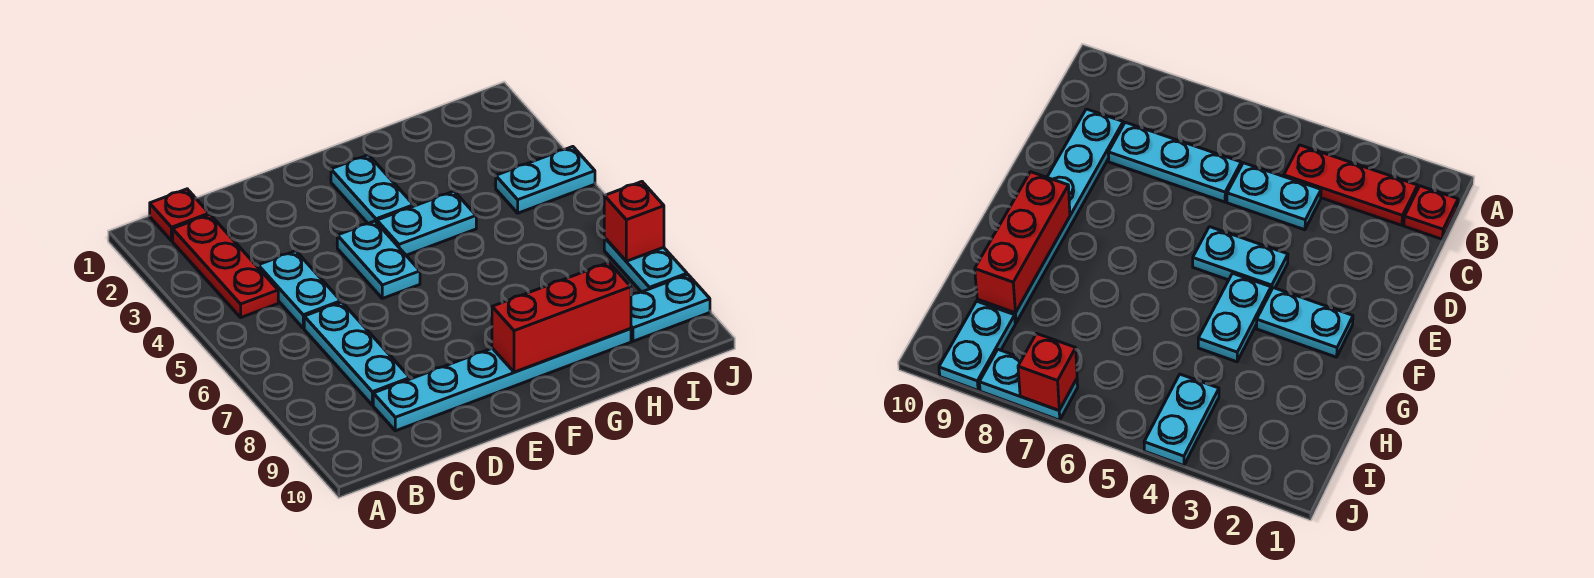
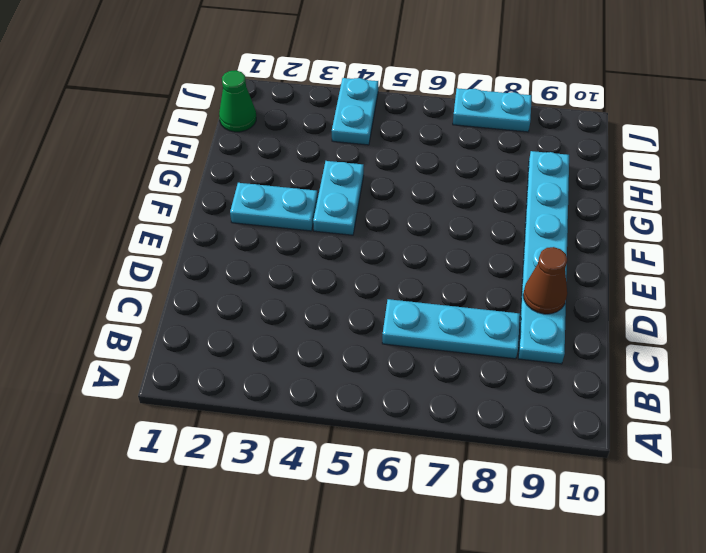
brown cone D9 level 2 -> none
green cone I1 level 1 -> none
none -> red plate B1 level 1
none -> red plate B2:B4 level 1
none -> cyan plate C4:C5 level 1

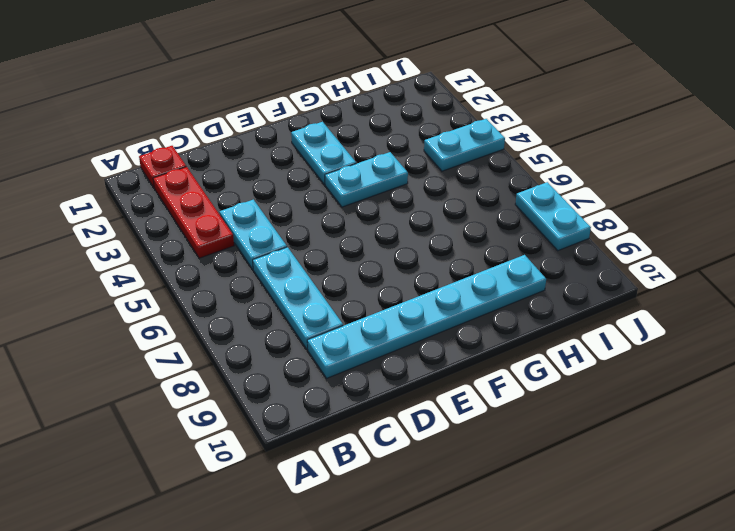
none -> cyan plate E4:E5 level 1
none -> cyan plate I9:J9 level 1
none -> red brick F9:H9 level 2

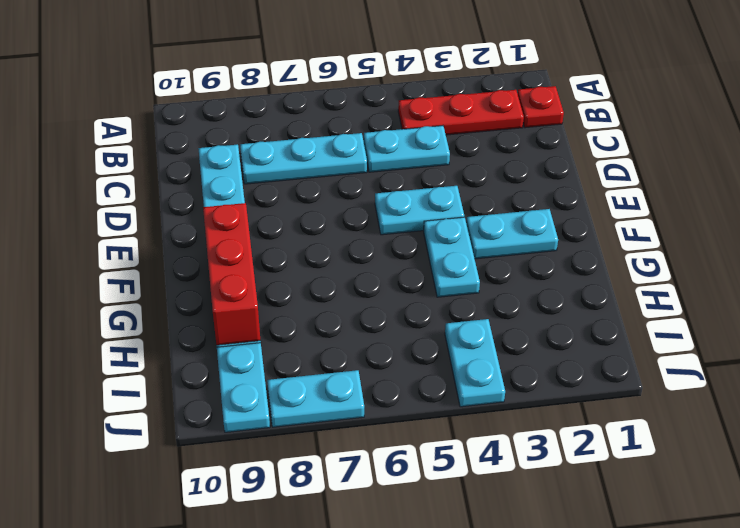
none -> red brick J7 level 2

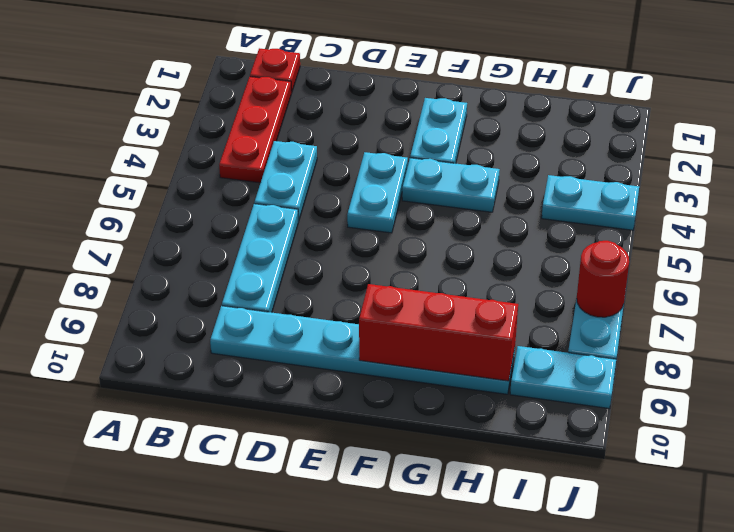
red round brick J7 level 2 -> red brick J7 level 2

